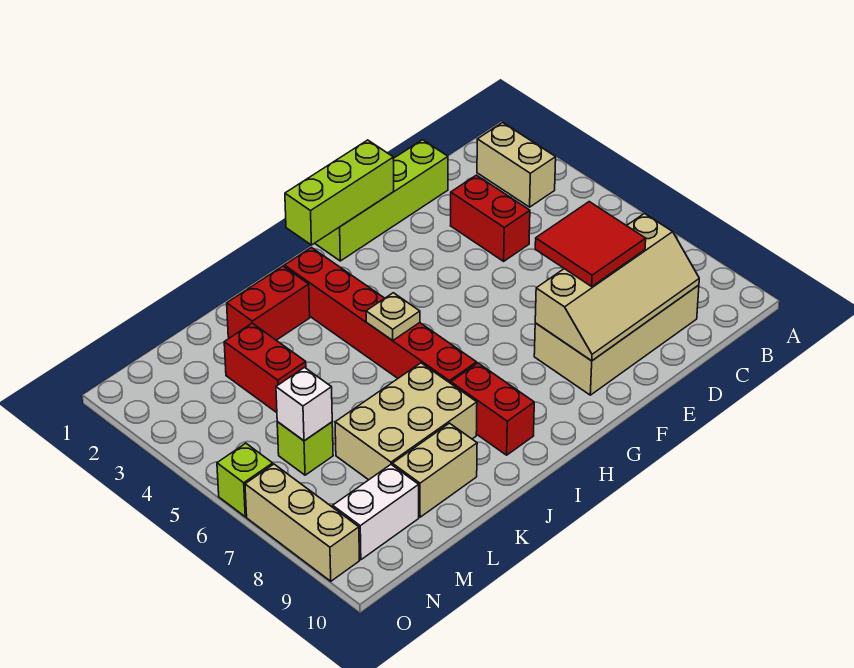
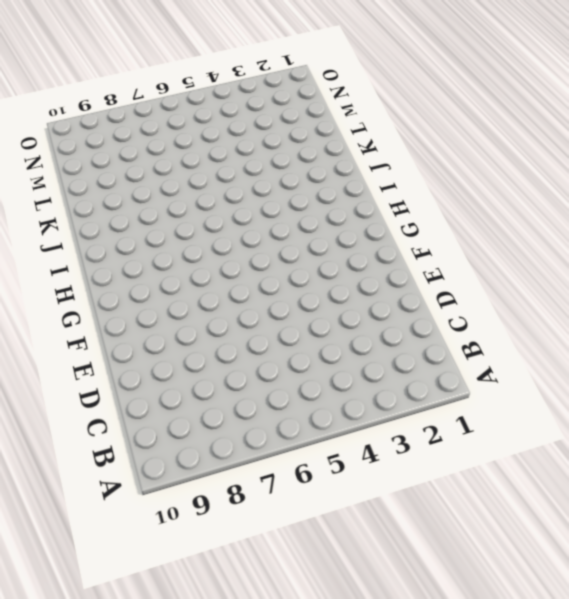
none -> tan brick B2:B3 level 1
none -> tan brick C8:F9 level 1
none -> lime brick D1:G1 level 1

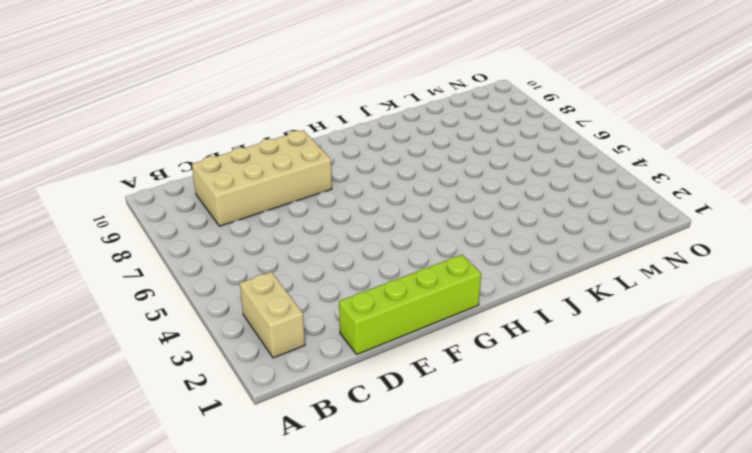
none -> red brick D3:D4 level 1
none -> red brick I2:I7 level 1
none -> red brick I8:I9 level 1

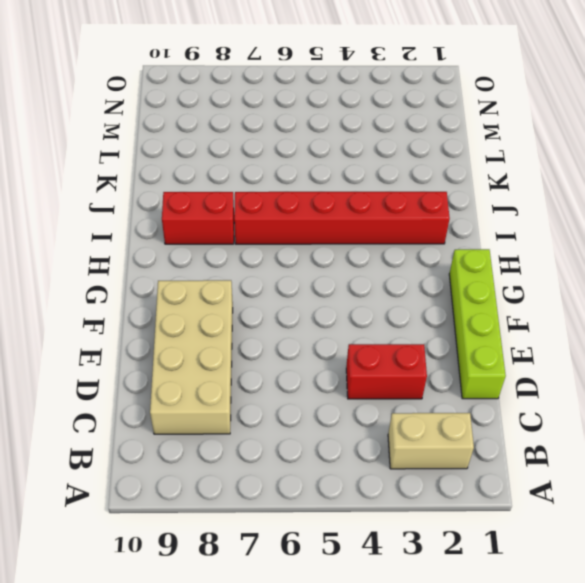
none -> red brick J2:K2 level 1
none -> tan brick J7:L8 level 1
none -> tan brick K9:L9 level 1

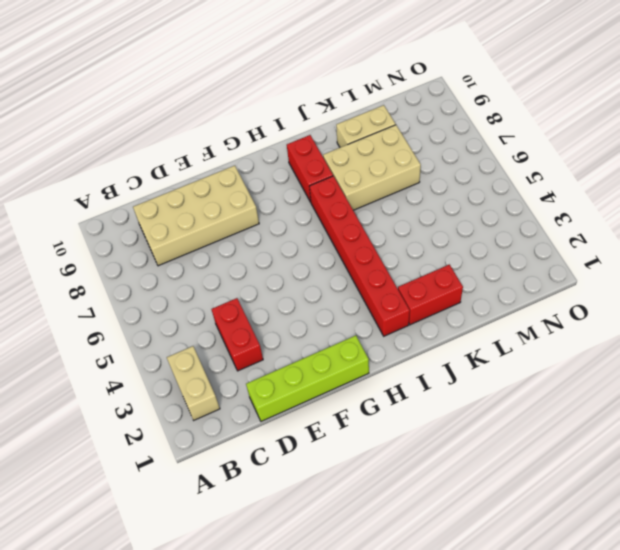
none -> red brick L3:L4 level 1
none -> lime brick M6 level 1
none -> white brick M9:N9 level 1

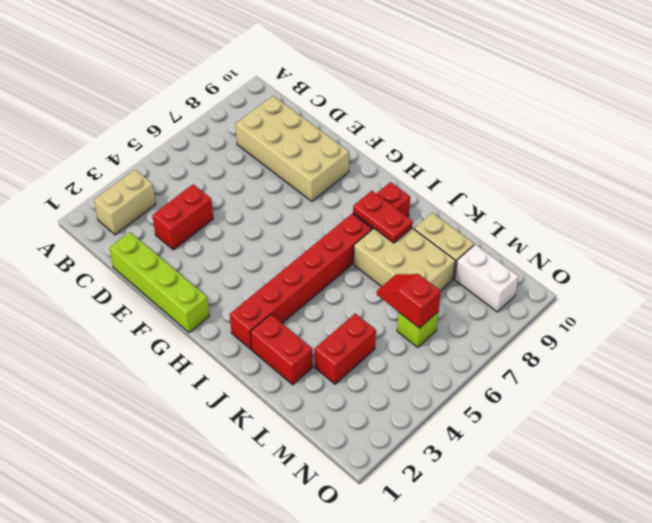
red plate I8:J8 level 2 -> none
red slope L6:M6 level 2 top M -> white brick M6 level 2
none -> lime brick O6 level 1
none -> tan brick O7:O9 level 1
none -> tan slope C8:F9 level 2 top 8

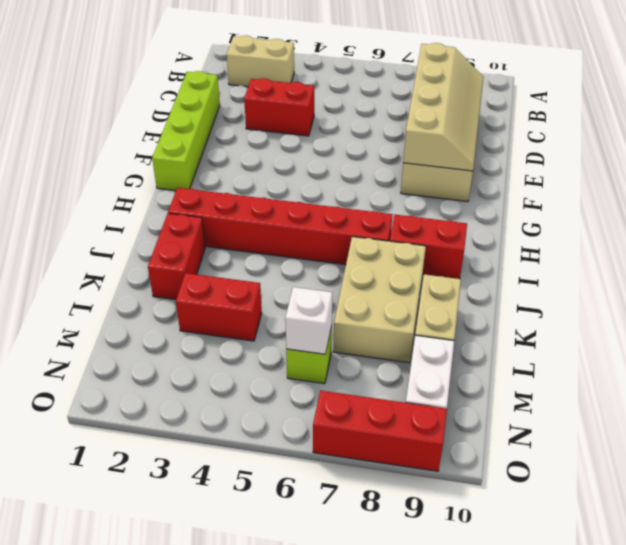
red brick O7:O9 level 1 -> tan brick O7:O9 level 1
none -> lime brick O6 level 1
none -> lime brick F1:H1 level 2
none -> tan plate I5 level 2

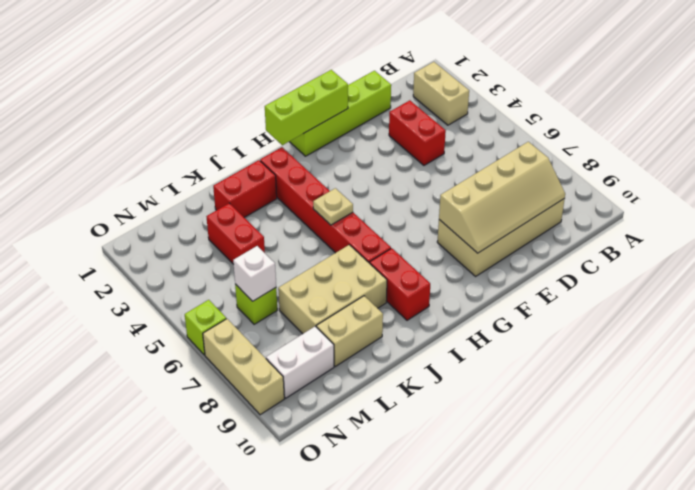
none -> red tile D7:E8 level 3

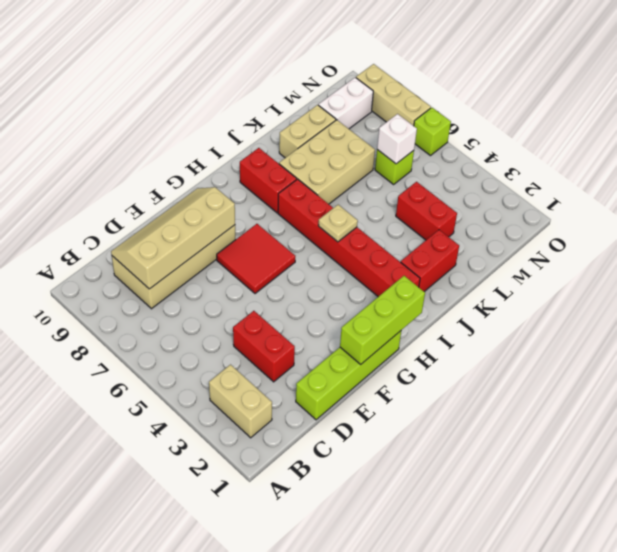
red tile F6:G7 level 1 -> red tile D7:E8 level 3

